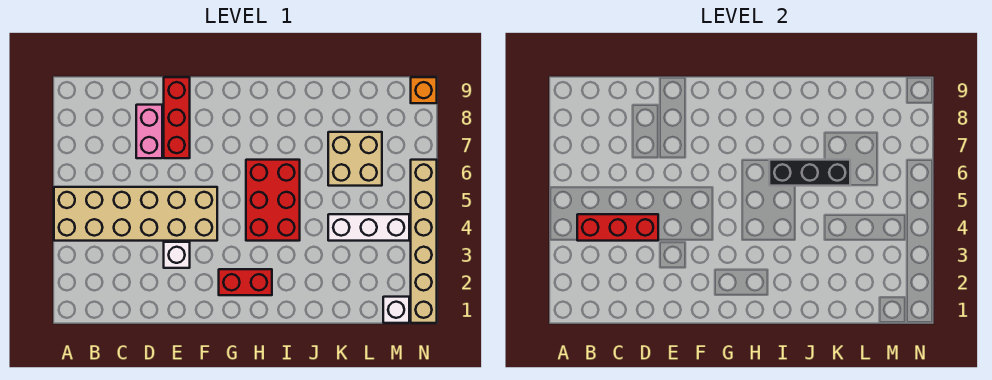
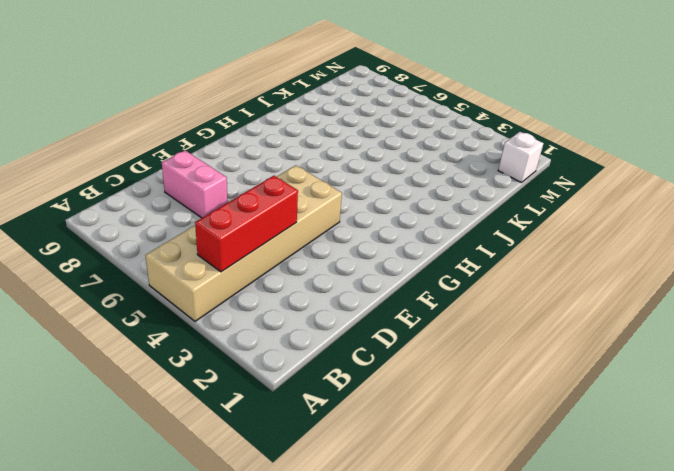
none -> white brick E3 level 1
none -> red brick E7:E9 level 1
none -> red brick G2:H2 level 1

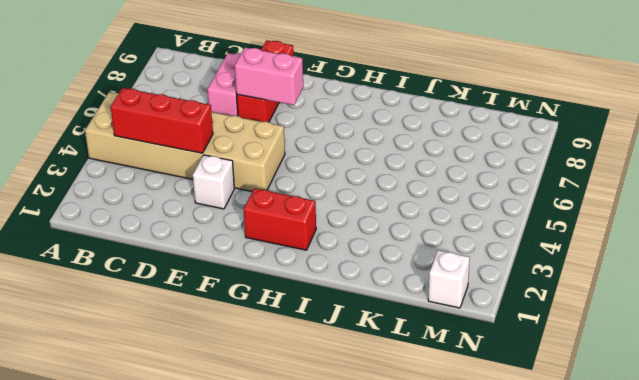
pink brick E7:F7 level 2 -> none
none -> red brick H4:I6 level 1
none -> white brick K4:M4 level 1
none -> tan brick K6:L7 level 1

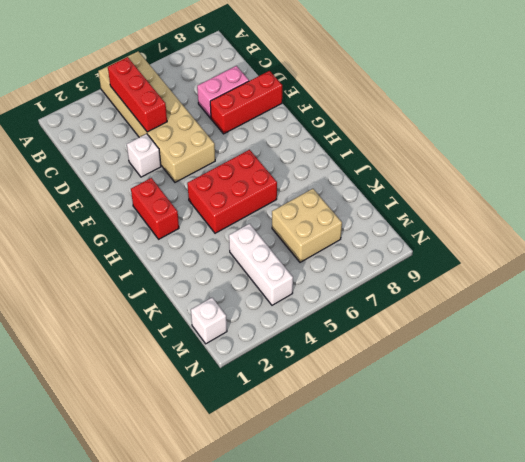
none -> tan brick N1:N6 level 1
none -> orange brick N9 level 1
none -> black brick I6:K6 level 2

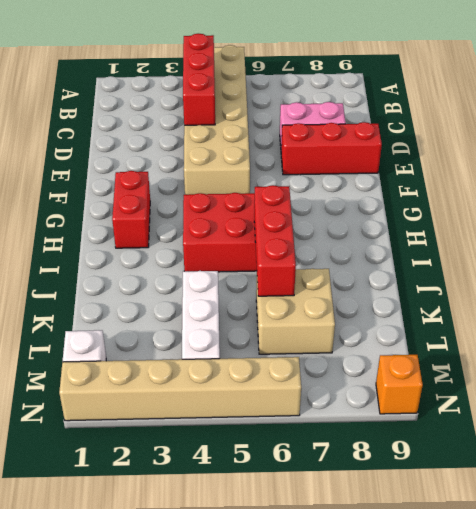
red brick I6:K6 level 2 -> black brick I6:K6 level 2
none -> white brick E3 level 1

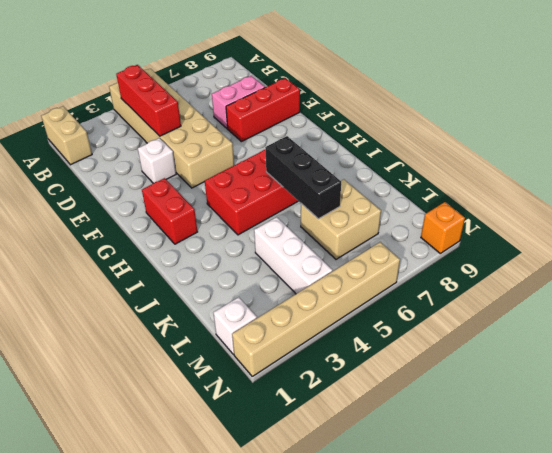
tan brick A1:B1 level 1 -> none

